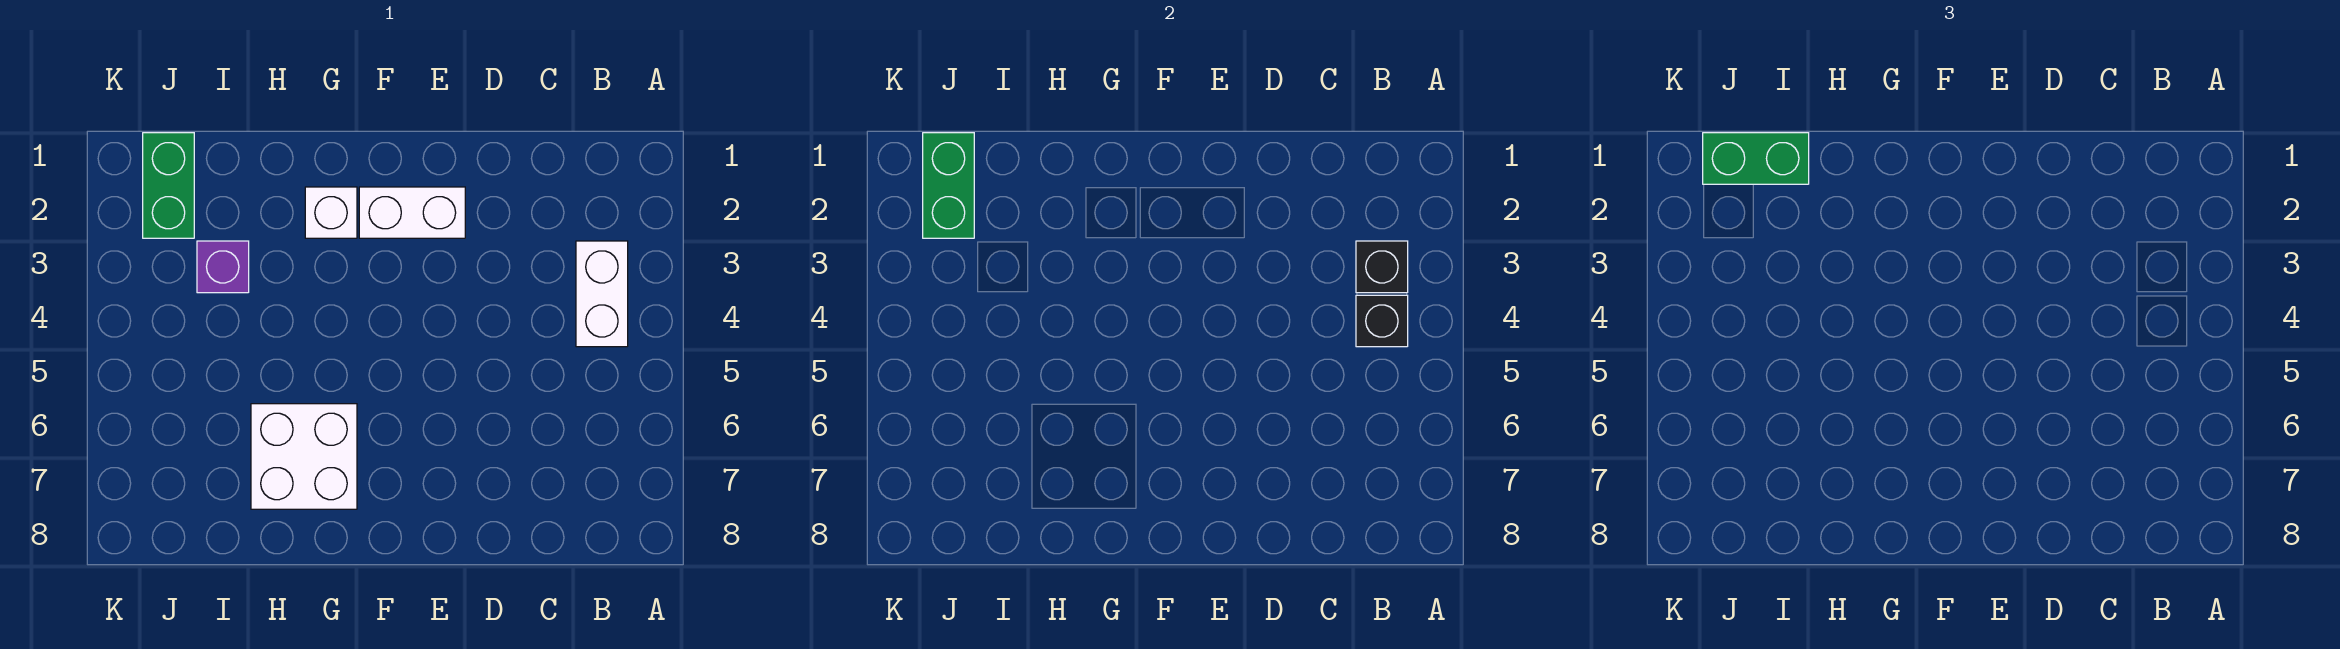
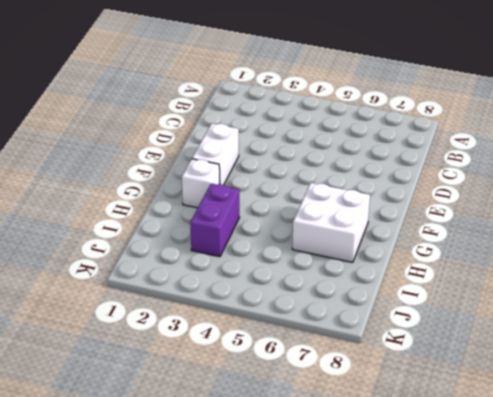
purple brick H3:I3 level 1 -> purple brick I3 level 1
none -> white brick B3:B4 level 1
none -> green brick J1:J2 level 1

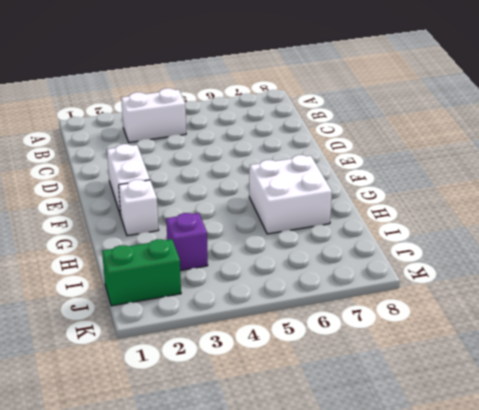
none -> black brick B3 level 2
none -> black brick B4 level 2

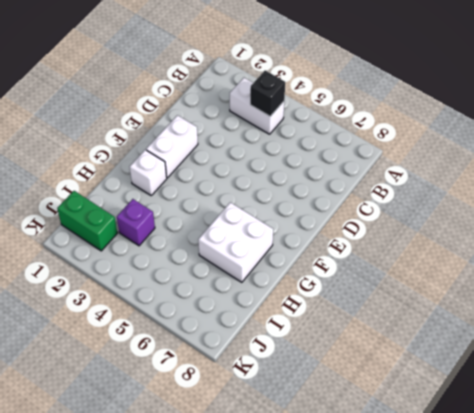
none -> black brick B3 level 2
none -> green brick J1:J2 level 2

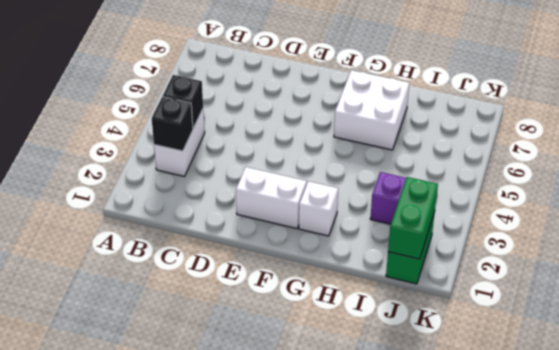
none -> green brick I1:J1 level 3

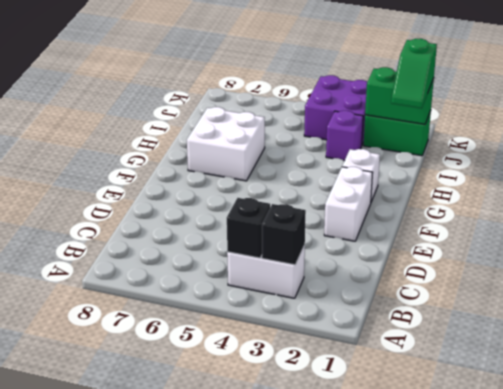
green slope I1:J1 level 3 top J -> green brick I1:J1 level 3
purple brick J3:K4 level 1 -> none

